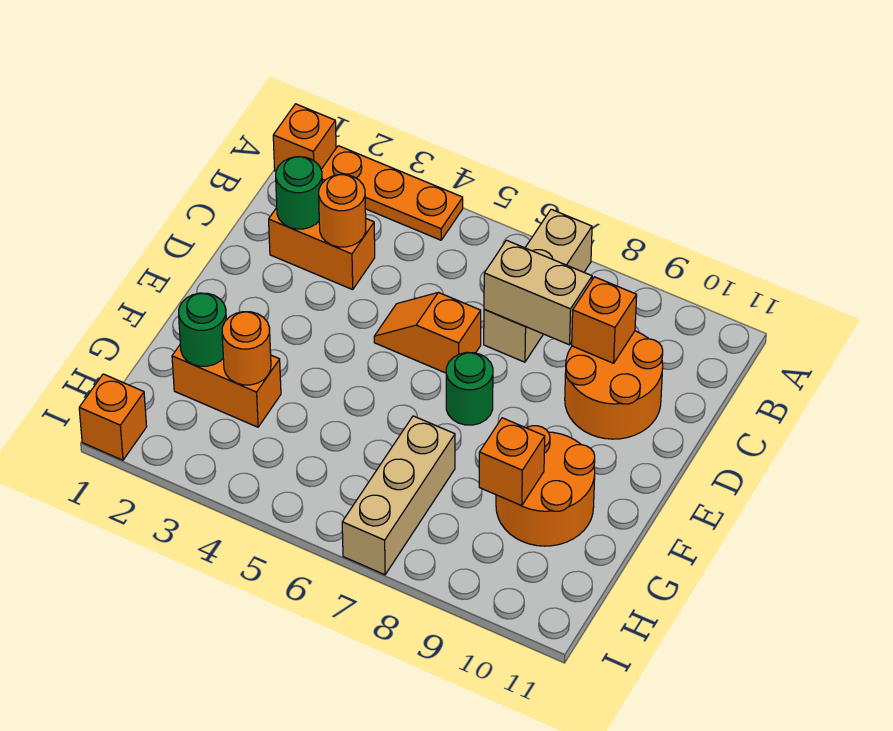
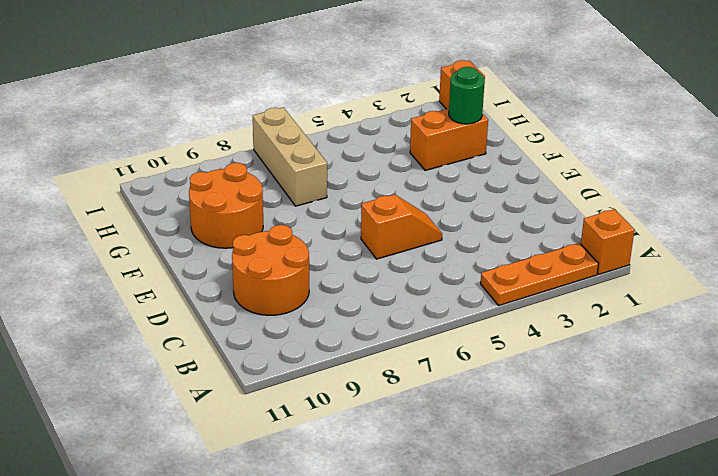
none -> tan brick A7:C7 level 1
none -> orange brick C2:C3 level 1
none -> green round brick E7 level 1

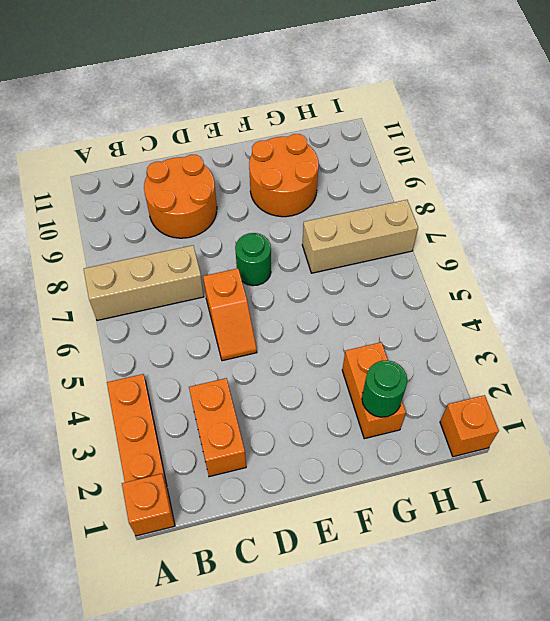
none -> green round brick C2 level 2
none -> orange round brick C3 level 2
none -> tan brick C7:C8 level 2

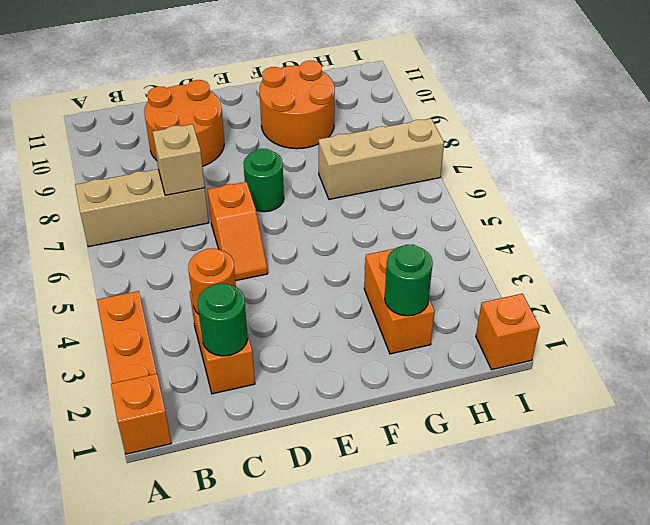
tan brick C7 level 2 -> tan brick C7:C8 level 2
none -> orange brick C9 level 2
none -> orange round brick G3 level 2
none -> orange brick G9 level 2

